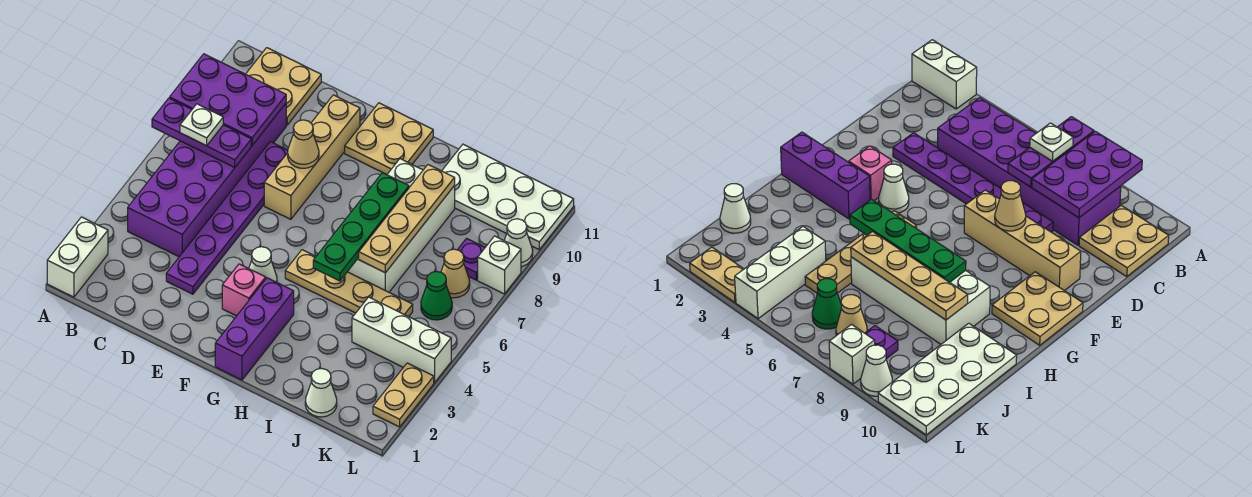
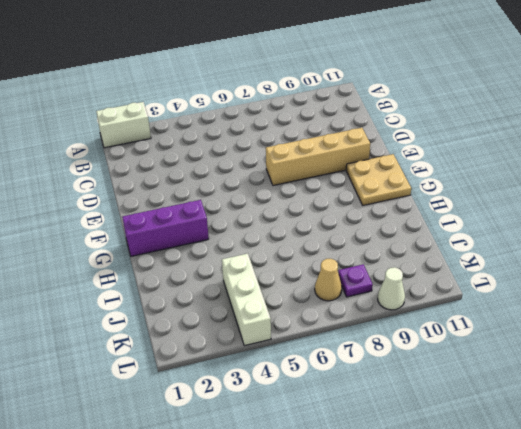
none -> purple brick B4:C9 level 1
none -> tan plate B10:C11 level 1
none -> purple plate D3:D8 level 1

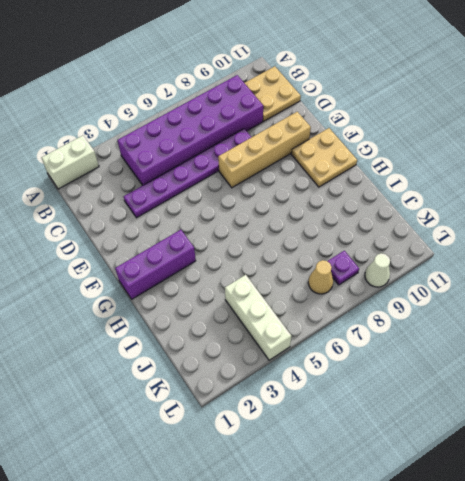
none -> pink brick F3 level 1
none -> white cone F4 level 1
none -> tan plate G5:J5 level 1

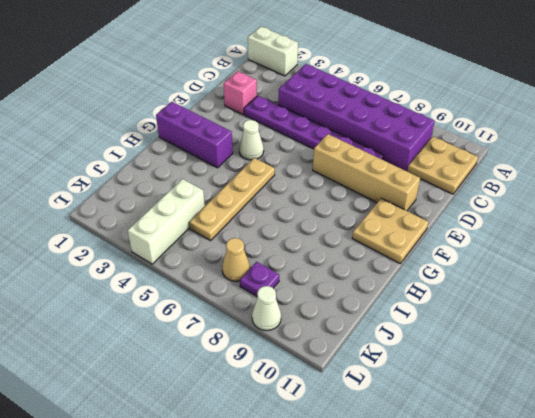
pink brick D2 level 1 -> pink brick F3 level 1
none -> white brick H6:I9 level 1
none -> white plate I10:L11 level 1
none -> white cone J1 level 1

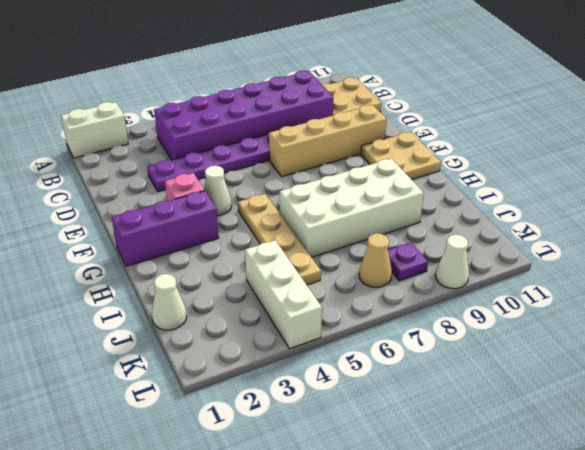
none -> white plate I10:L11 level 1
none -> green cone K6 level 1
none -> tan plate L2:L3 level 1

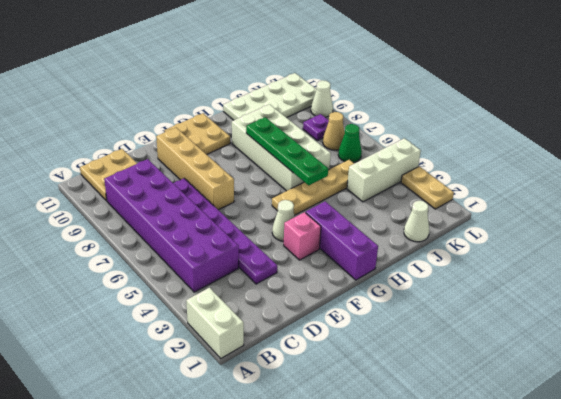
none -> white brick L8 level 1
none -> purple plate A7:C7 level 2
none -> purple plate A8:C9 level 2

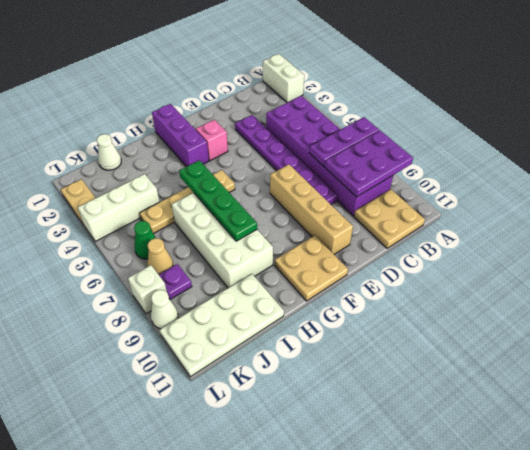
none -> white cone F4 level 1
none -> tan cone E8 level 2
none -> tan plate I6:I9 level 2

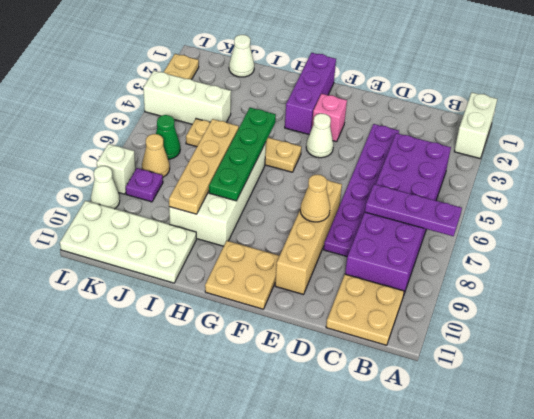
none -> purple plate A8:C9 level 2
none -> white plate B7 level 3

